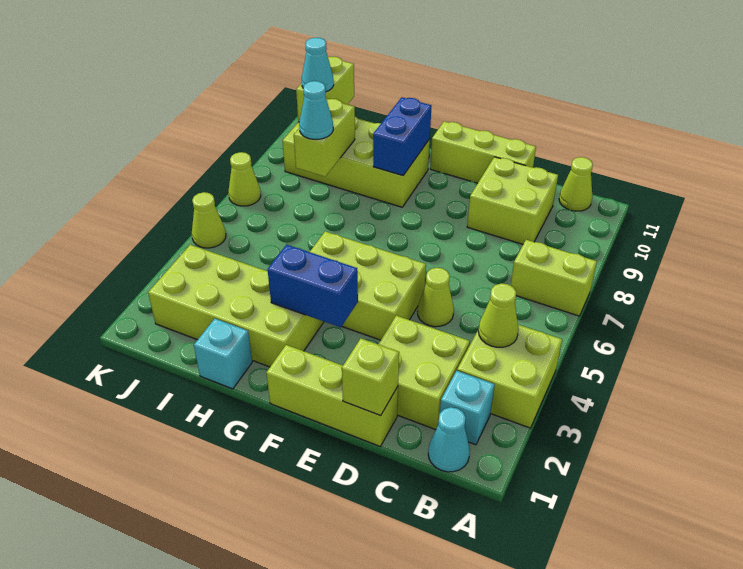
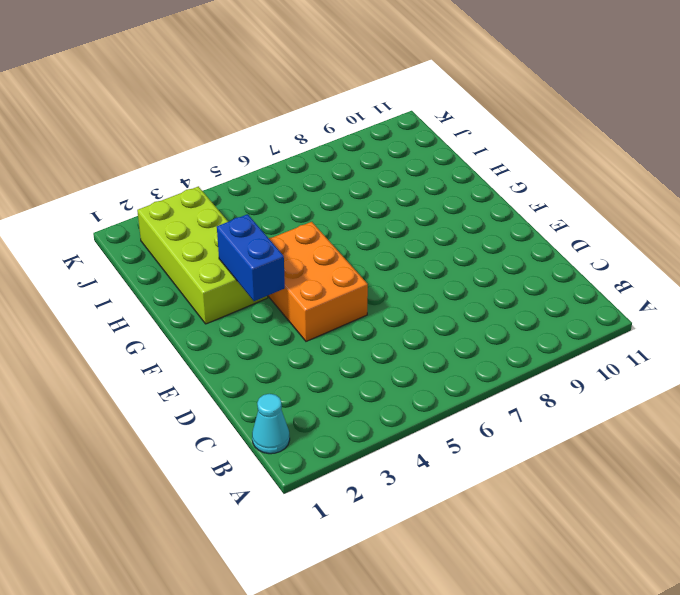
orange brick E4:G5 level 1 -> lime brick E4:G5 level 1
none -> lime brick A3:B4 level 1
none -> lime brick A7:B7 level 1
none -> cyan brick B2 level 1

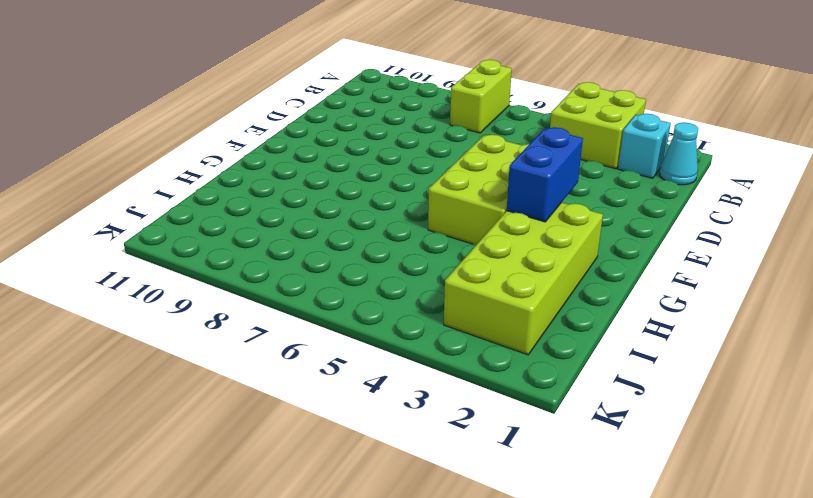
none -> lime cone B11 level 1
none -> lime brick C2:D3 level 1
none -> lime brick C9:D10 level 1

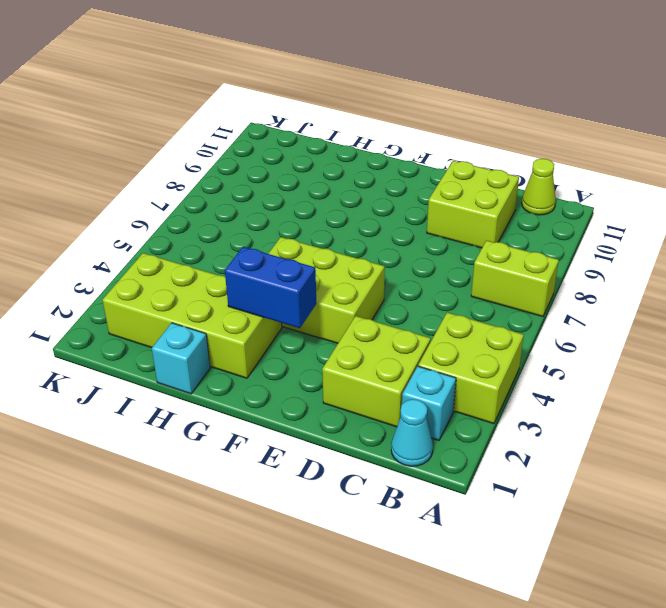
none -> lime brick D1:F1 level 1
none -> lime cone D5 level 1
none -> lime brick D11:F11 level 1

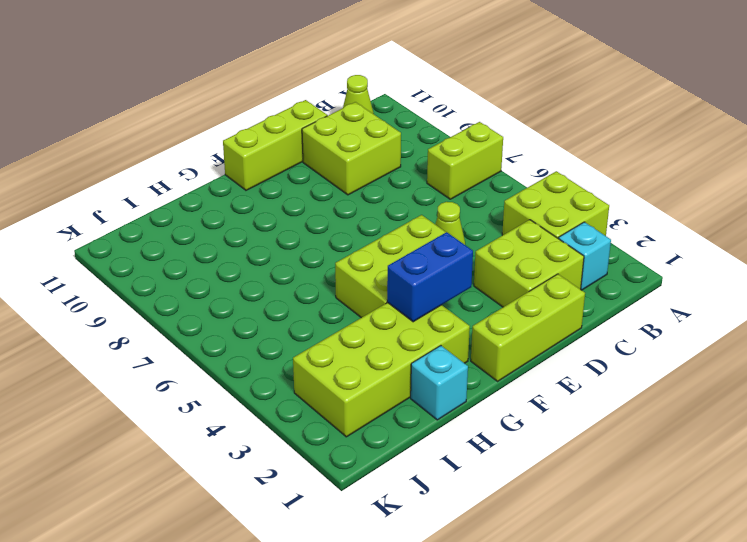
none -> cyan cone B1 level 1
none -> lime brick G9:J10 level 1
none -> lime cone K5 level 1

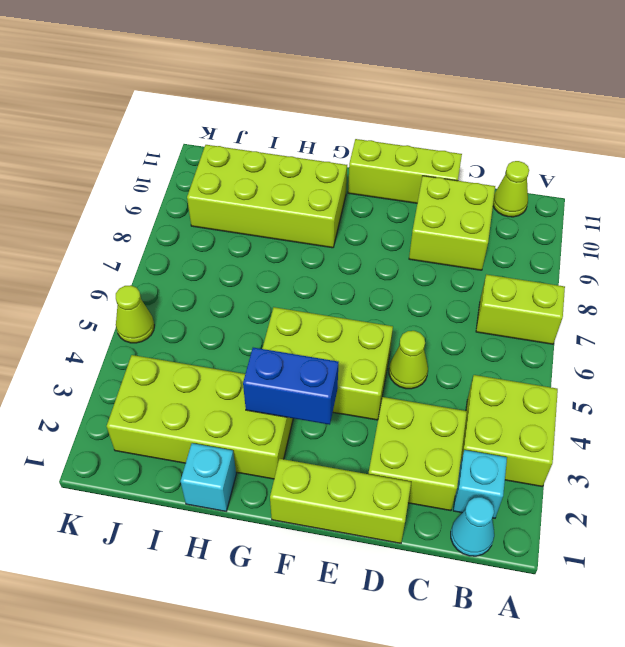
none -> lime cone K7 level 1
none -> lime cone B4 level 2
none -> lime brick D1 level 2

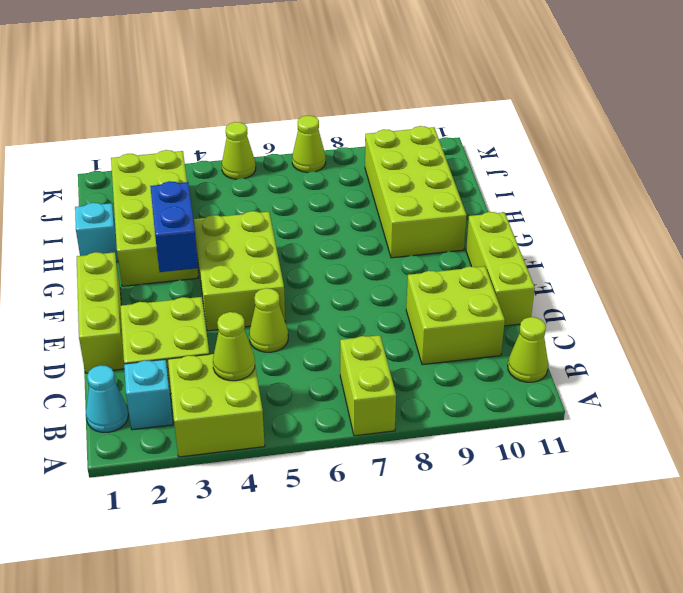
none -> lime brick D1 level 2
none -> blue brick G9:G10 level 2
none -> lime brick I8:I9 level 2

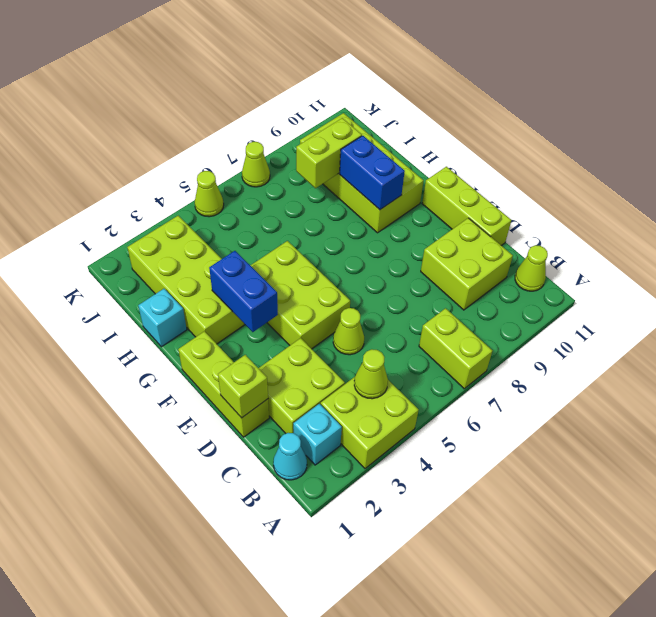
blue brick G9:H9 level 2 -> blue brick G9:G10 level 2
none -> lime brick J10:J11 level 2
none -> cyan cone I8 level 3
none -> cyan cone J10 level 3

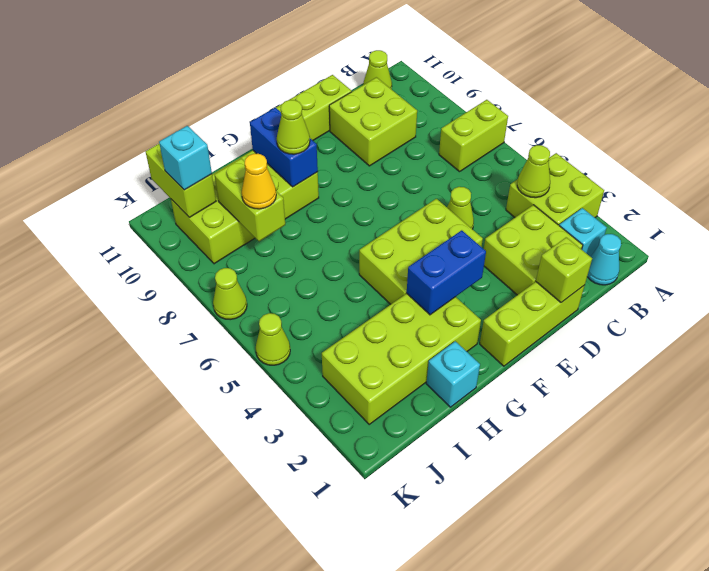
lime cone G9 level 3 -> none
yellow cone I8 level 3 -> cyan cone I8 level 3
cyan brick J10 level 3 -> cyan cone J10 level 3

